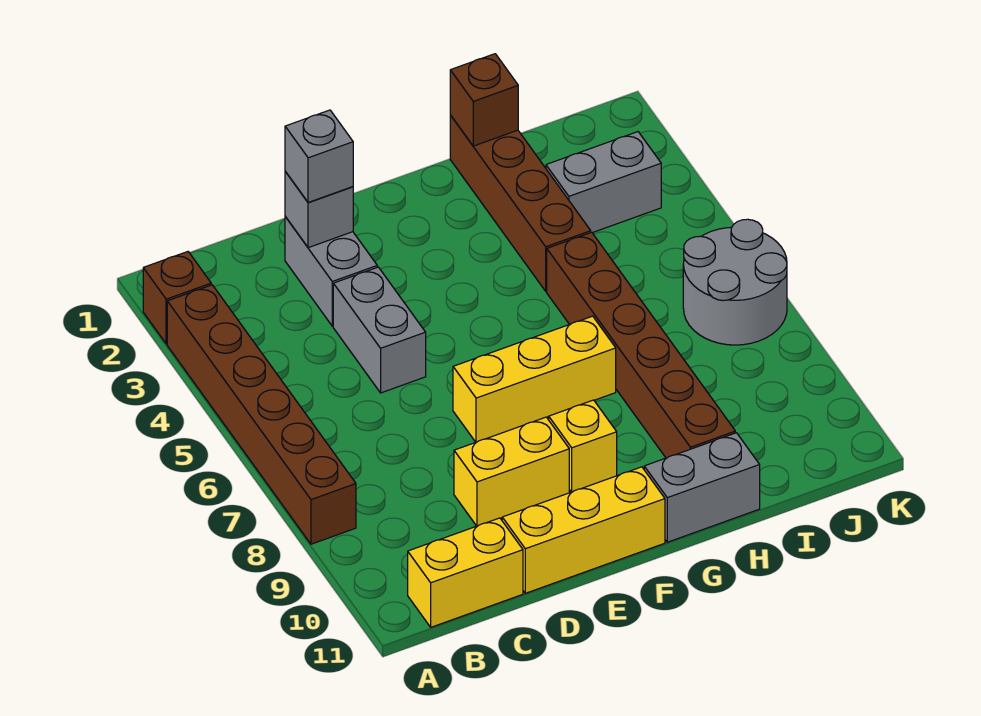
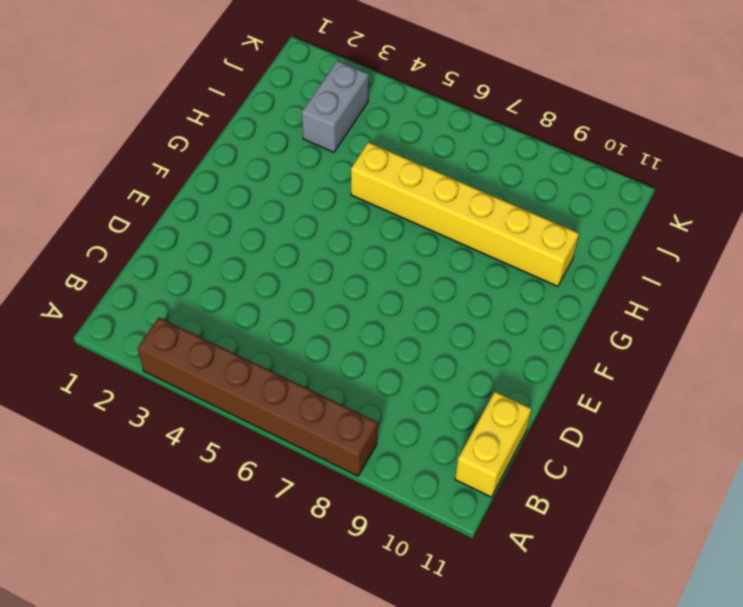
yellow brick H5:H10 level 1 -> brown brick H5:H10 level 1
none -> brown brick A2 level 1
none -> grey brick D2:D3 level 1
none -> grey brick D4:D5 level 1

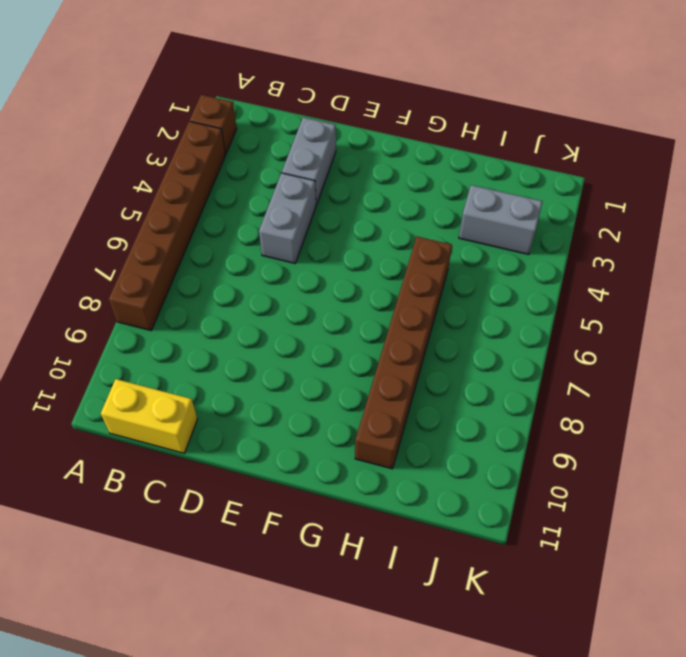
none -> yellow brick D9:E9 level 1
none -> yellow brick D11:F11 level 1
none -> yellow brick E7:G7 level 1

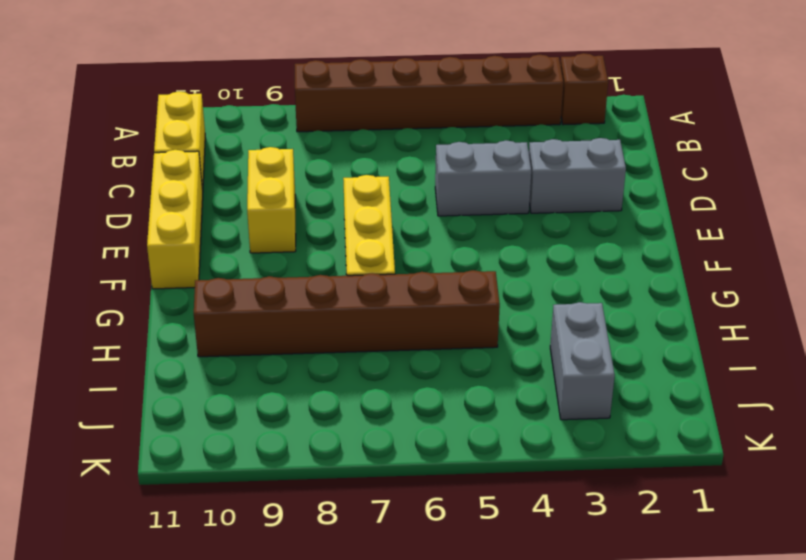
none -> yellow brick F9 level 1
none -> grey brick G11:H11 level 1
none -> brown brick H1:H4 level 1

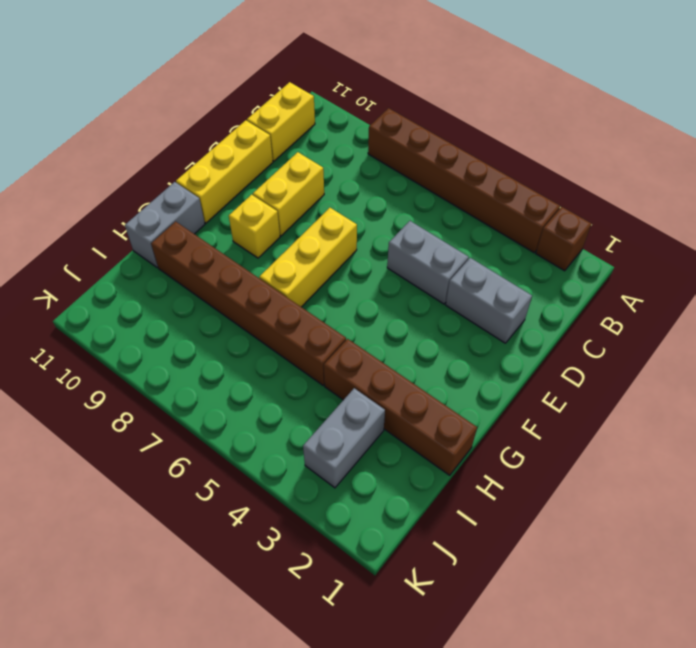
none -> grey round brick J6:K7 level 1
none -> grey brick D2 level 2
none -> brown brick H1 level 2

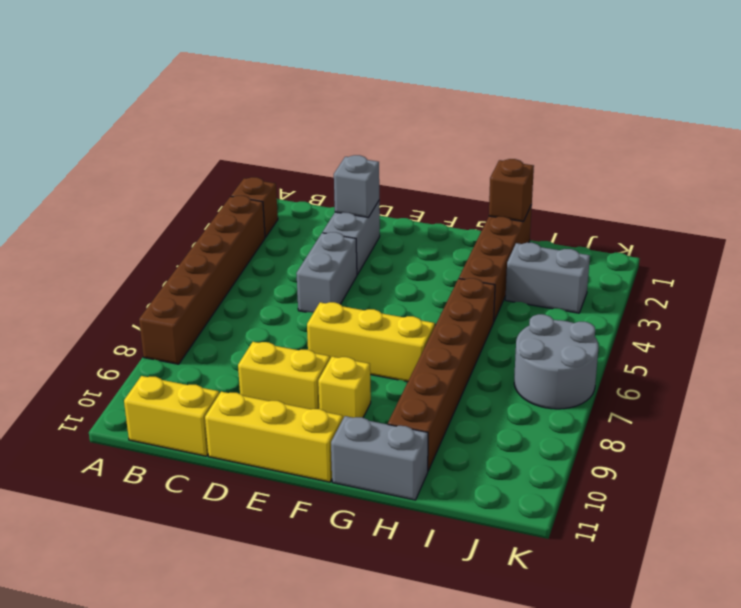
none -> grey brick D2 level 3

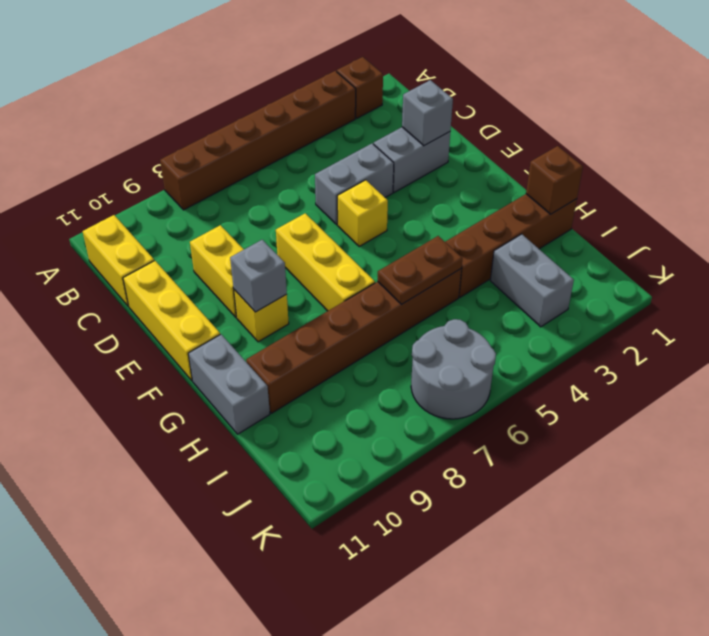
yellow brick E5 level 1 -> none
grey brick F9 level 2 -> grey brick D2 level 3
brown plate H5:H6 level 2 -> none

